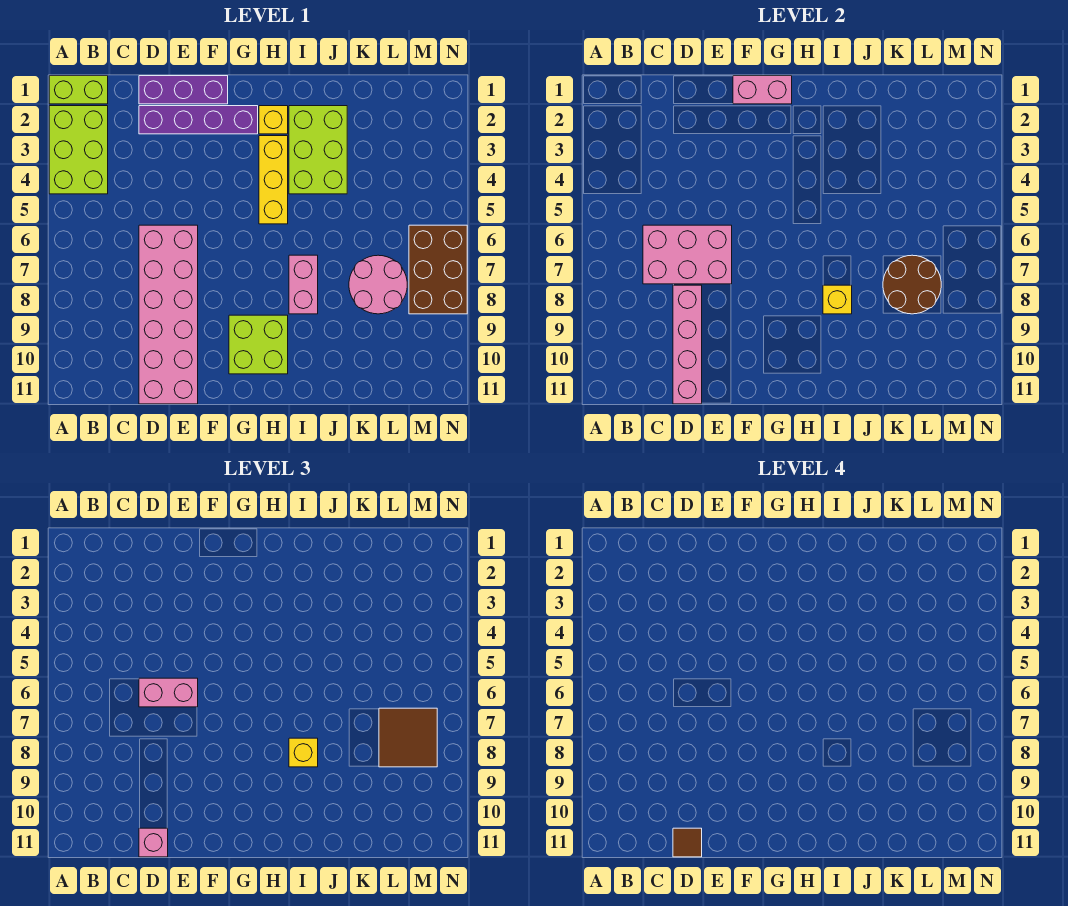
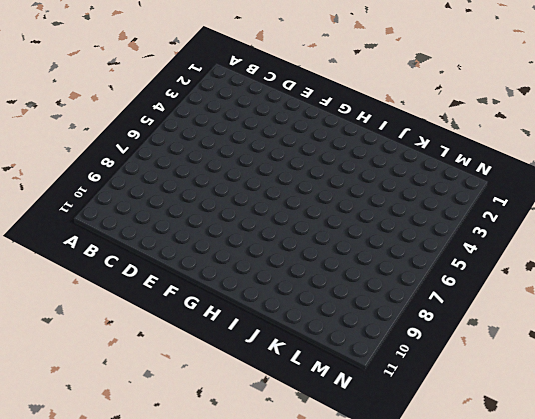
none -> lime brick A1:B1 level 1
none -> lime brick A2:B4 level 1
none -> purple brick D1:F1 level 1

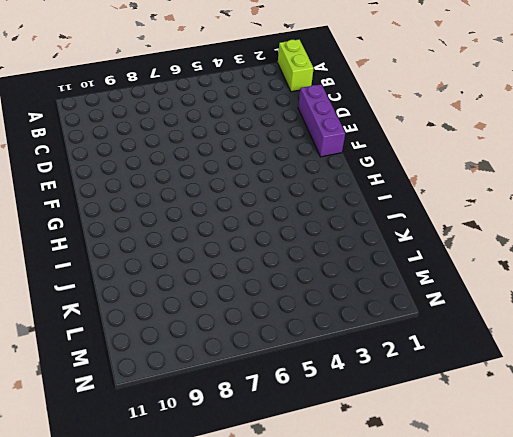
none -> lime brick A2:B4 level 1
none -> purple brick D2:G2 level 1
none -> pink brick D6:E11 level 1

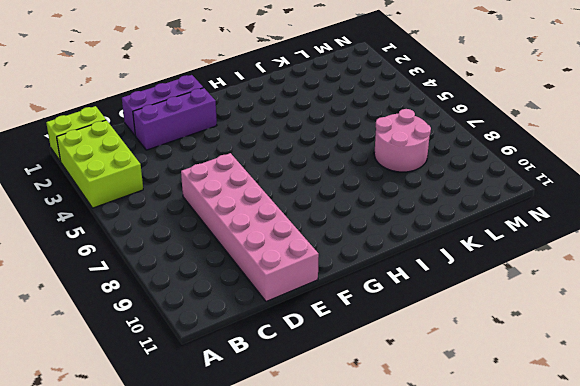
purple brick D2:F2 level 1 -> purple brick D2:G2 level 1
none -> lime brick G9:H10 level 1
none -> yellow brick H2 level 1
none -> yellow brick H3:H5 level 1

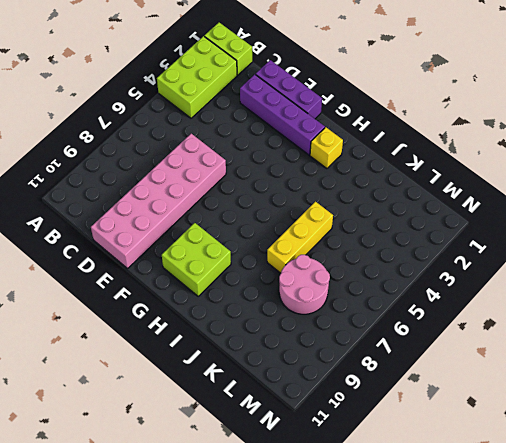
yellow brick J5:J7 level 1 -> yellow brick H3:H5 level 1
none -> lime brick I2:J4 level 1
none -> pink brick I7:I8 level 1
none -> brown brick M6:N8 level 1

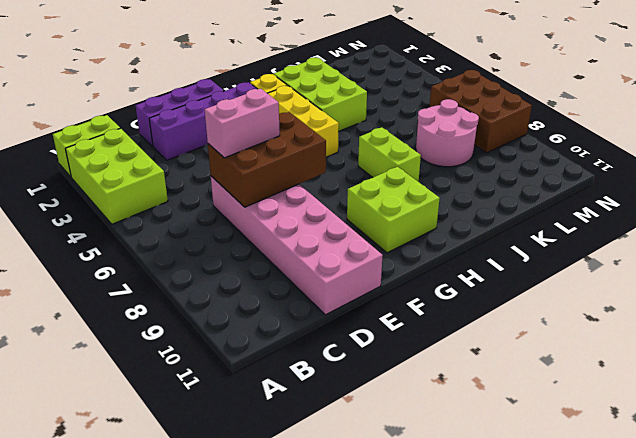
brown brick D6:F7 level 2 -> pink brick C6:E7 level 2
lime brick I7:I8 level 1 -> pink brick I7:I8 level 1
none -> pink brick D8:D11 level 2
none -> pink brick F1:G1 level 2
none -> yellow brick I8 level 2

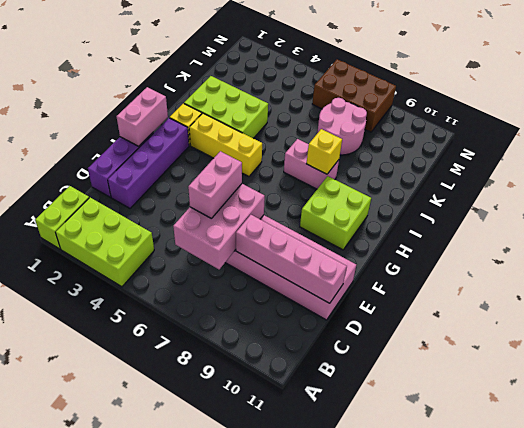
none -> brown round brick K7:L8 level 2
none -> pink brick D11 level 3
none -> yellow brick I8 level 3

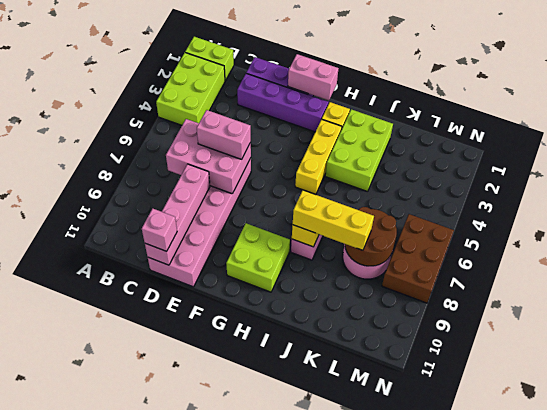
yellow brick I8:K8 level 3 -> yellow brick I8 level 3
none -> brown tile L7:M8 level 3
none -> brown tile D11 level 4

